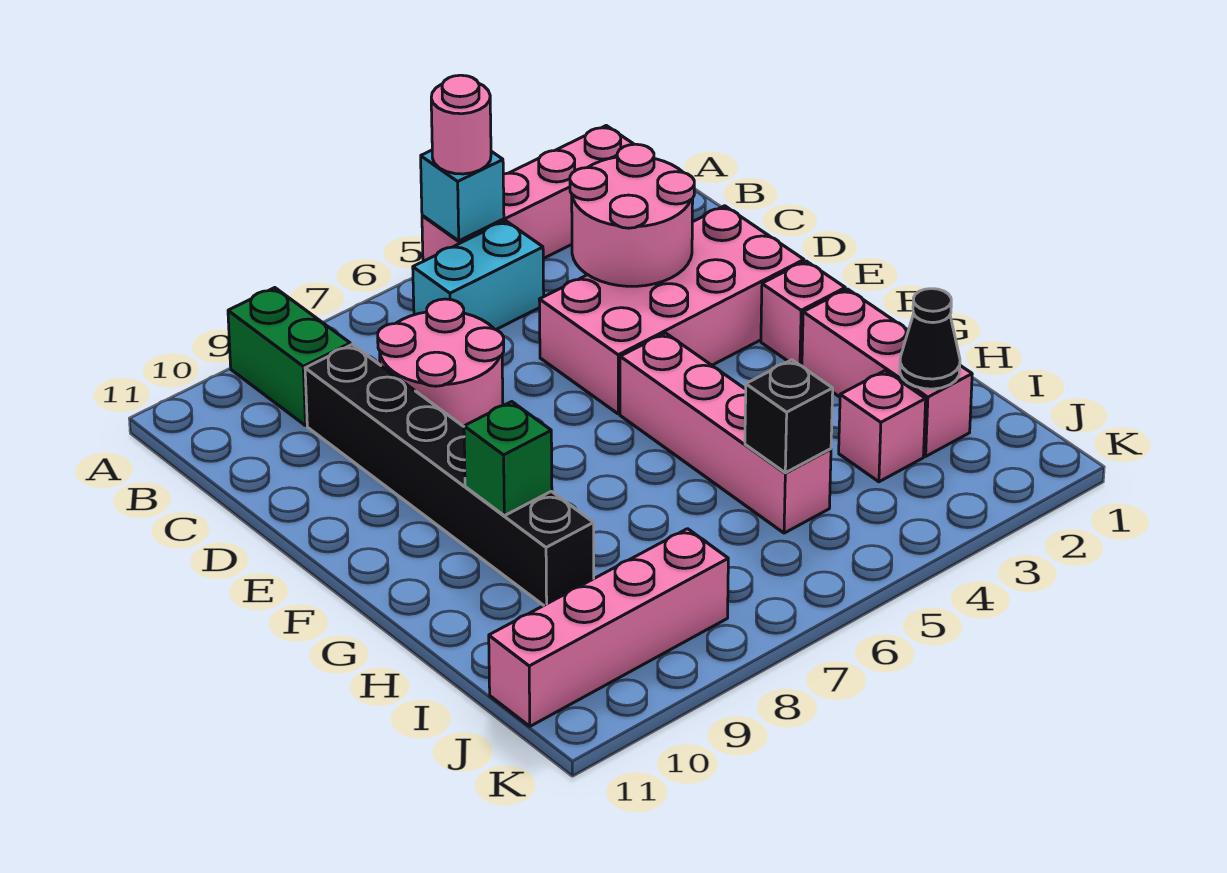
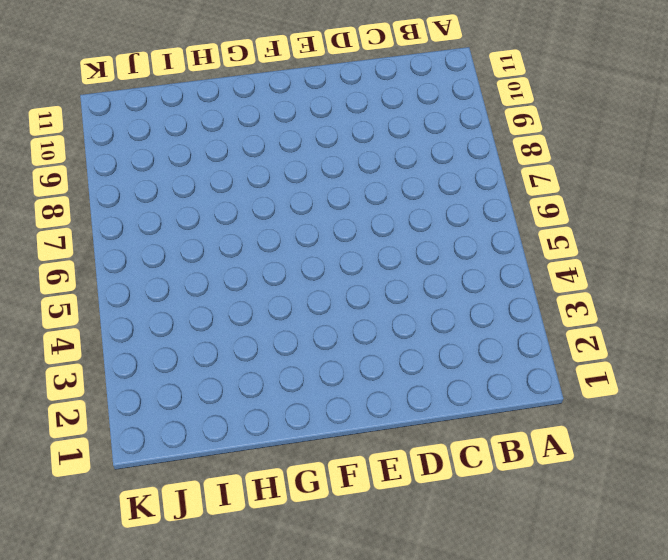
none -> pink brick A2:A5 level 1
none -> green brick A9:B9 level 1
none -> cyan brick B5:B6 level 1

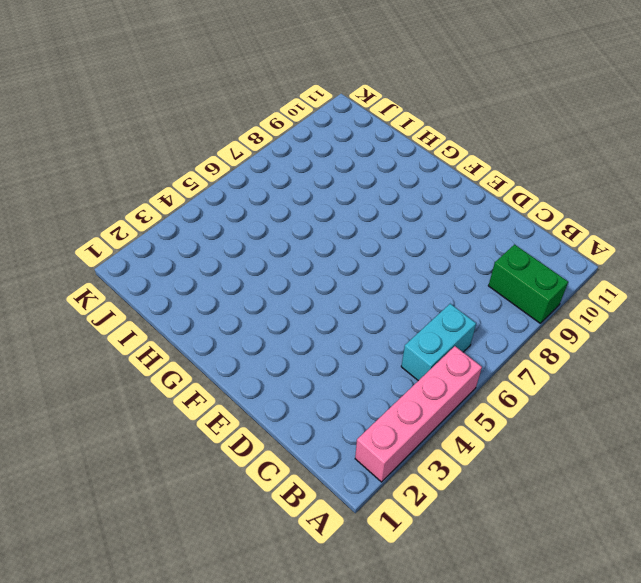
none -> pink round brick C7:D8 level 1
none -> black brick C9:H9 level 1
none -> pink brick D2:E5 level 1

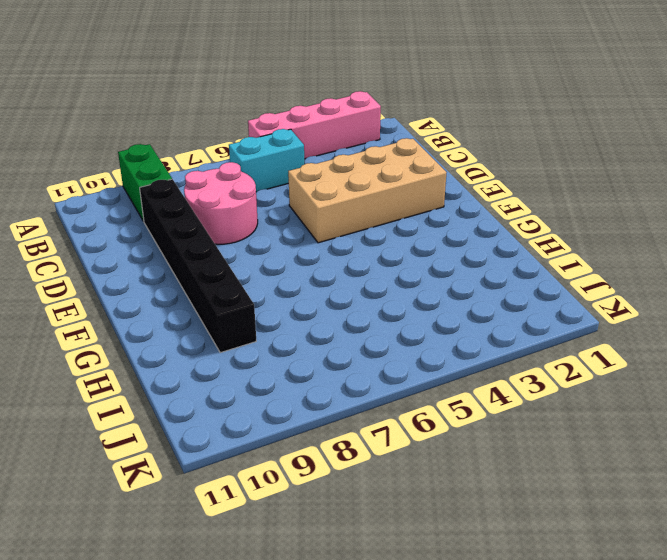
tan brick D2:E5 level 1 -> pink brick D2:E5 level 1
none -> pink brick F2 level 1
none -> pink brick F5:I5 level 1
none -> pink brick G2:I2 level 1

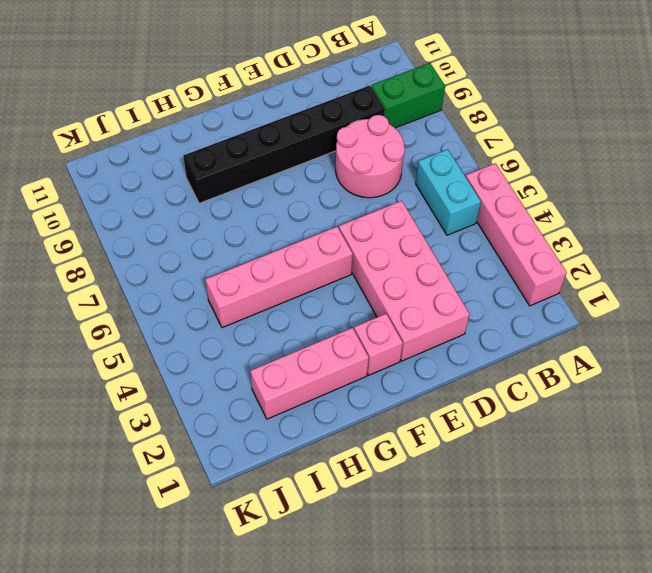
none -> pink brick I3 level 1
none -> pink brick J8:J11 level 1
none -> cyan brick A5 level 2

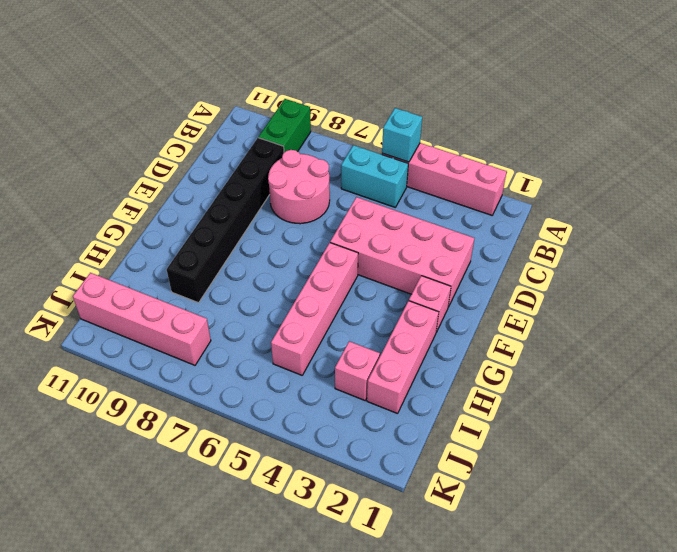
none -> pink round brick C3:D4 level 2
none -> green brick G9 level 2
none -> black cone I2 level 2

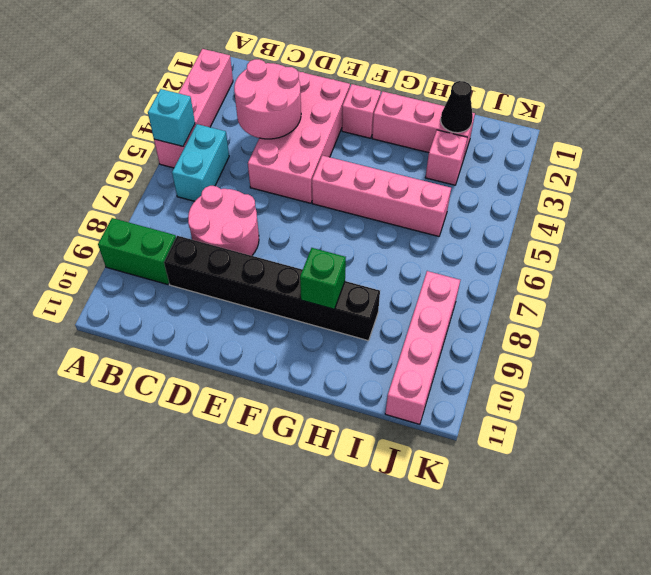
none -> black brick I5 level 2
none -> pink round brick A5 level 3

